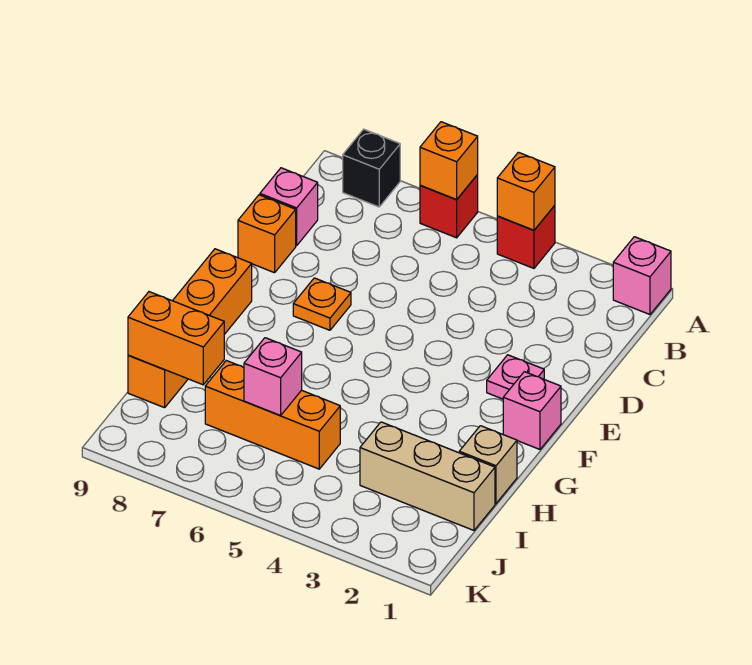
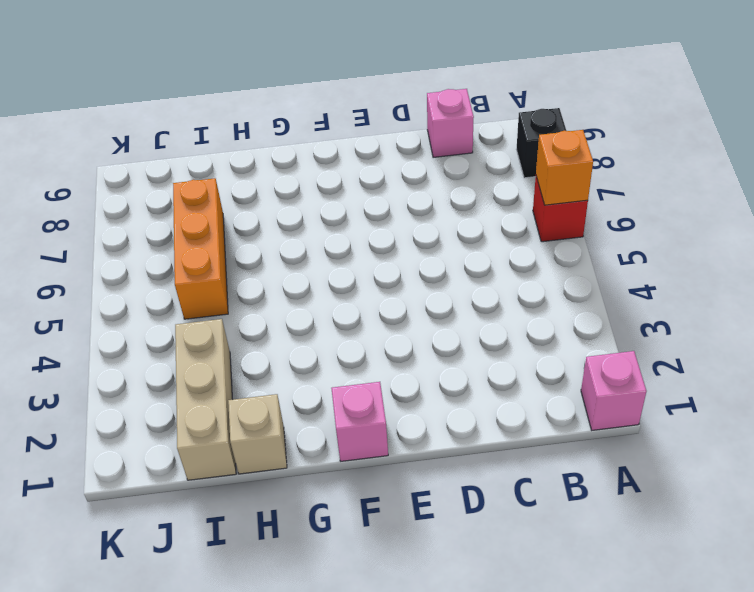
none -> red brick A4 level 1
none -> orange brick D9 level 1
none -> pink plate E2 level 1

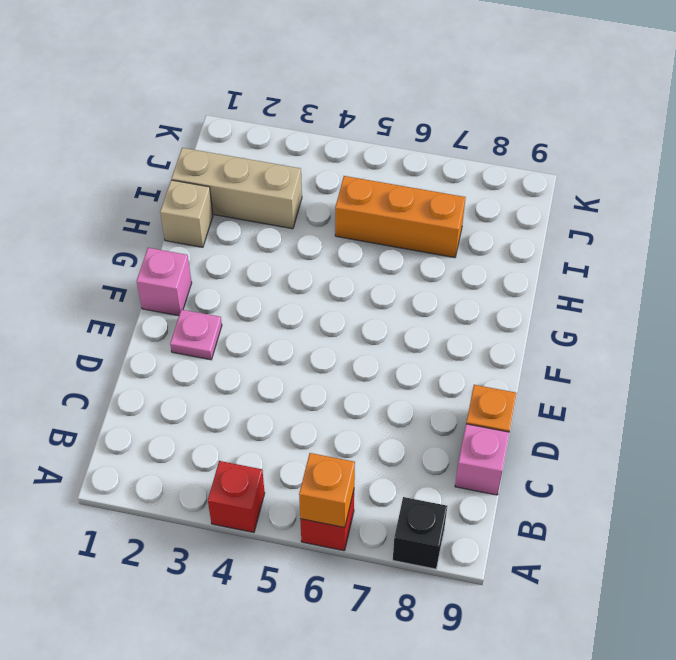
none -> pink brick A1 level 1
none -> orange plate E7 level 1
none -> orange brick F9:I9 level 1

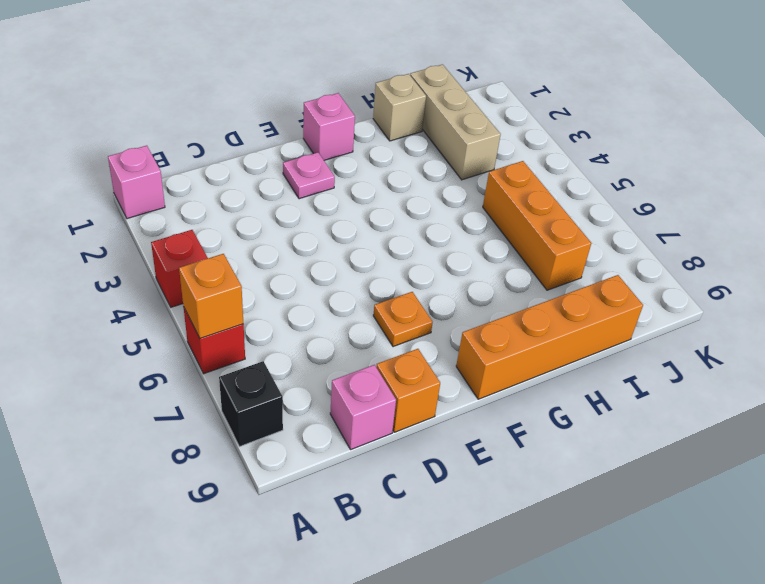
none -> orange brick A4 level 2
none -> pink brick I6 level 2
none -> orange brick I8:I9 level 2

